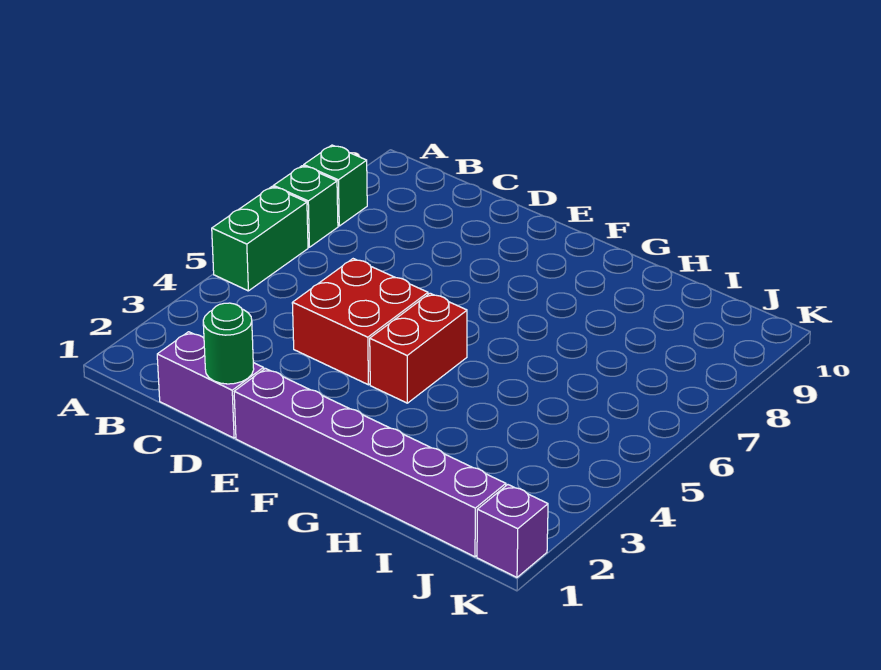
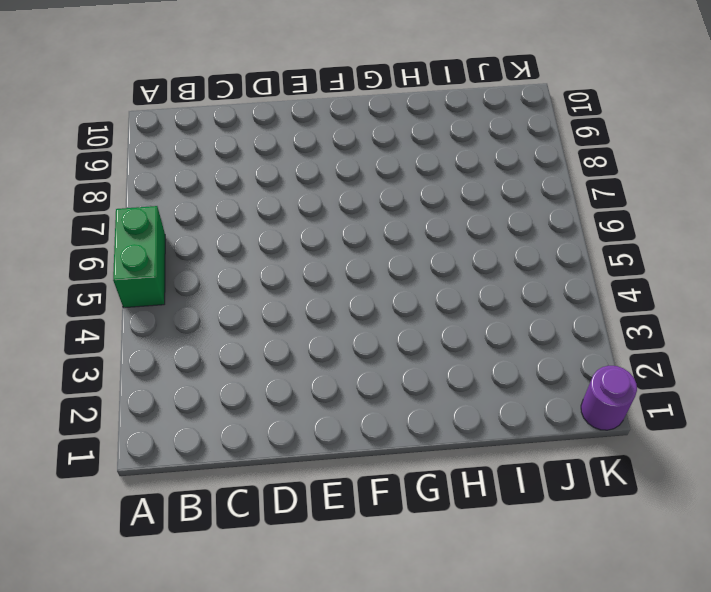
purple round brick K1 level 1 -> purple brick K1 level 1
none -> green brick A7 level 1
none -> green brick A8 level 1

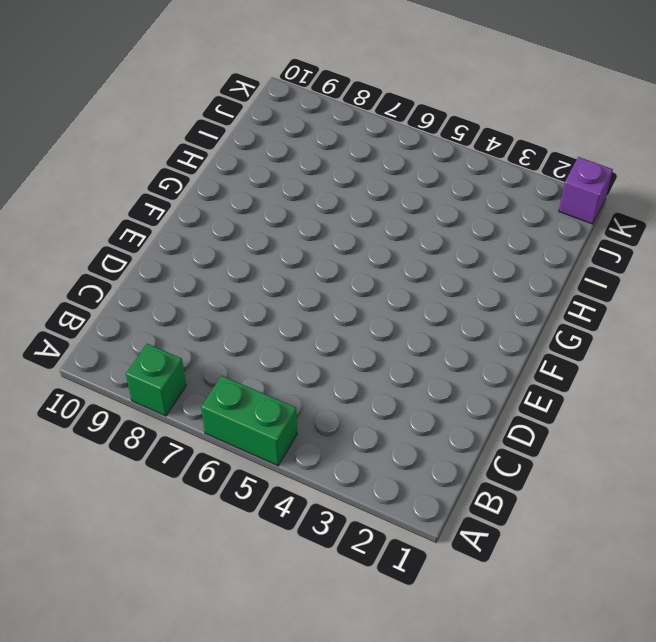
none -> green brick A7 level 1
none -> purple brick C1:D1 level 1

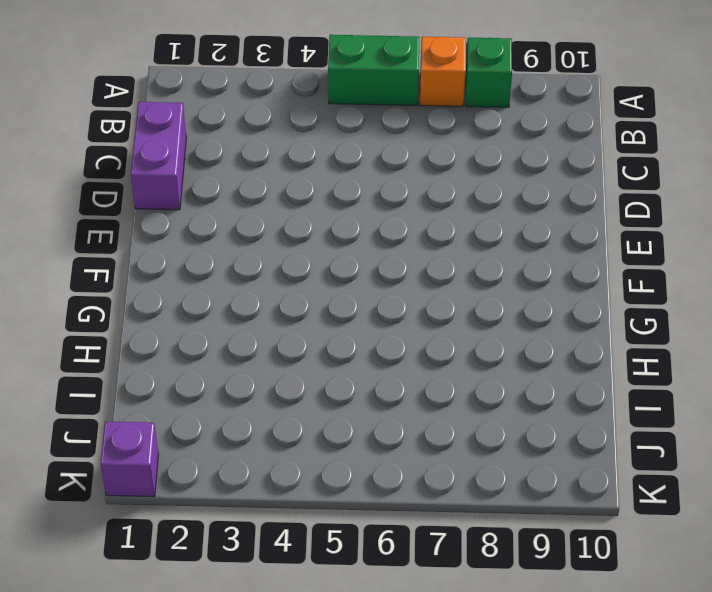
orange brick A7 level 1 -> green brick A7 level 1
none -> red brick D4:E5 level 1
none -> purple brick E1:J1 level 1

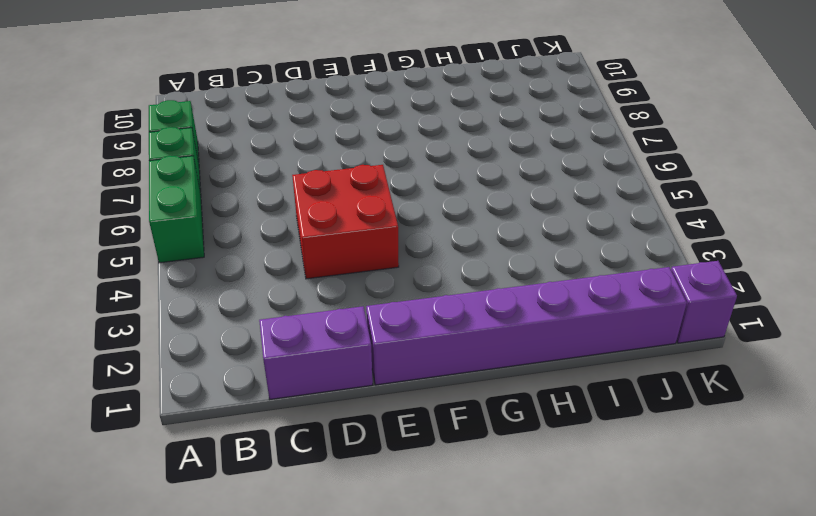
none -> red brick F4:F5 level 1
none -> green round brick D1 level 2

